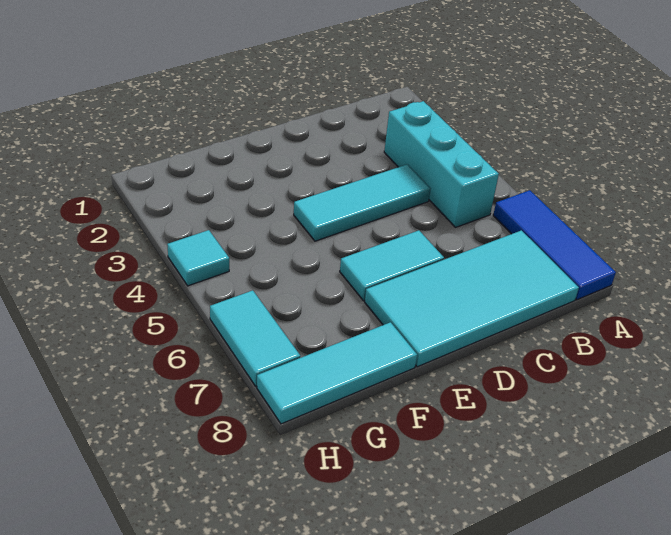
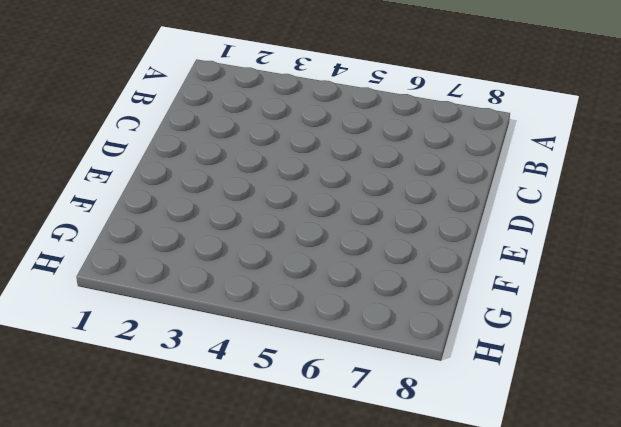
none -> blue tile A6:A8 level 1
none -> cyan brick B3:B5 level 1

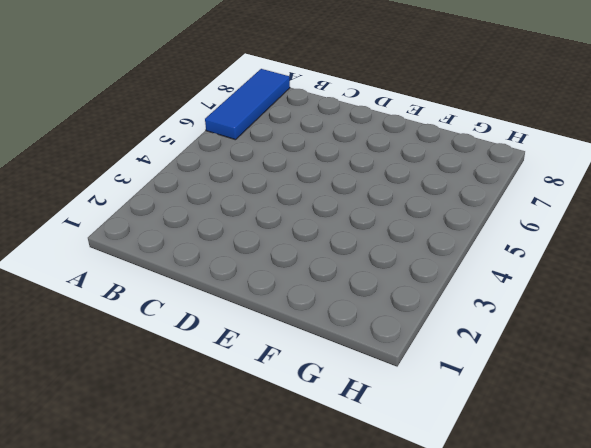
none -> cyan brick B3:B5 level 1
none -> cyan tile B7:E8 level 1

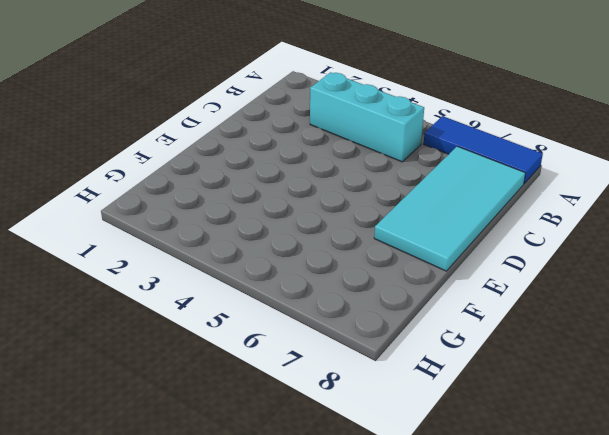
none -> cyan tile C4:E4 level 1
none -> cyan tile D6:E6 level 1

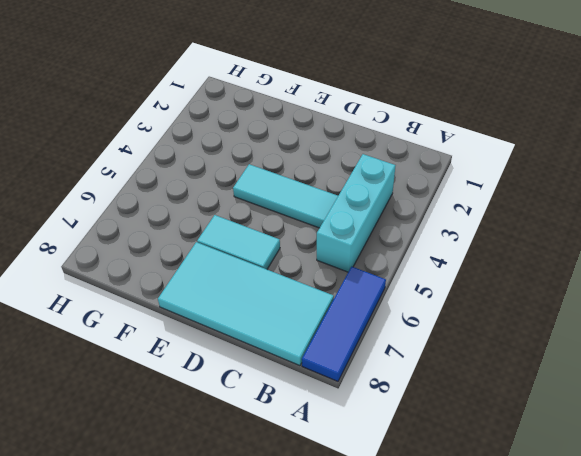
none -> cyan tile F8:H8 level 1
none -> cyan tile H4 level 1

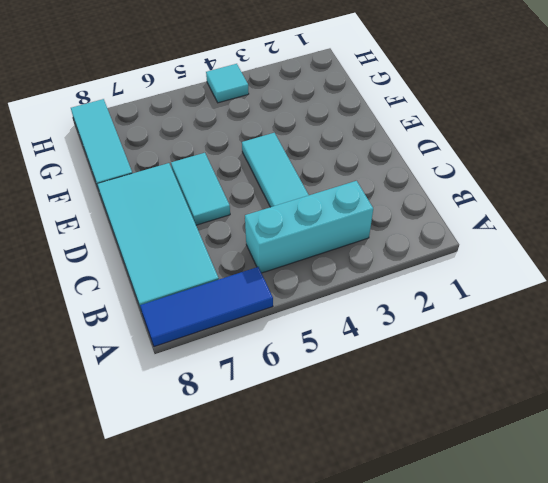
none -> cyan tile H6:H7 level 1

